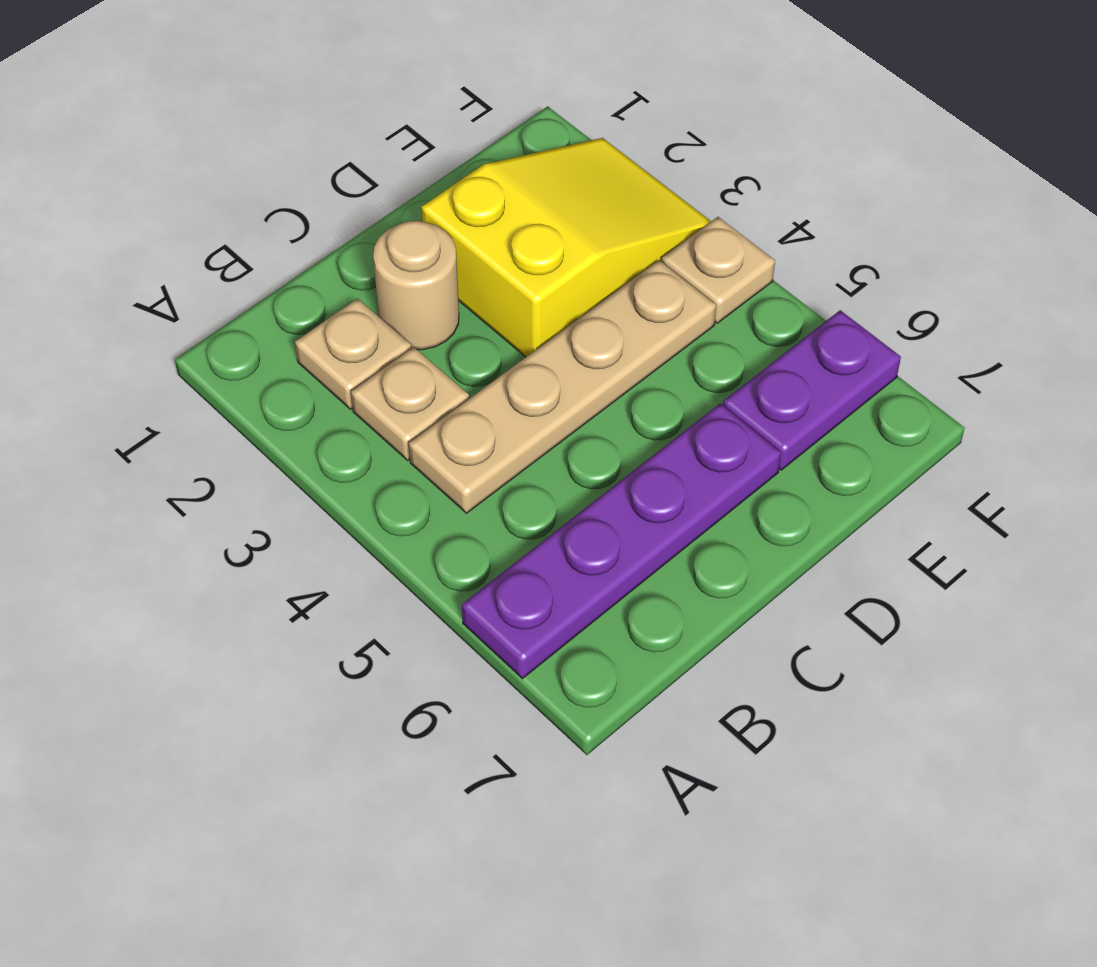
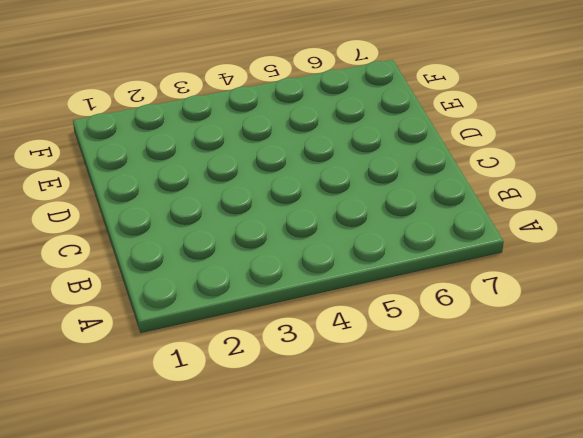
none -> purple plate A6:D6 level 1
none -> tan plate B2 level 1

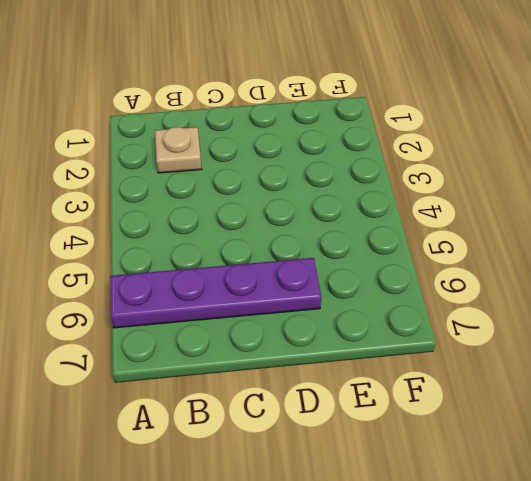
none -> tan plate B3 level 1
none -> tan plate B4:E4 level 1

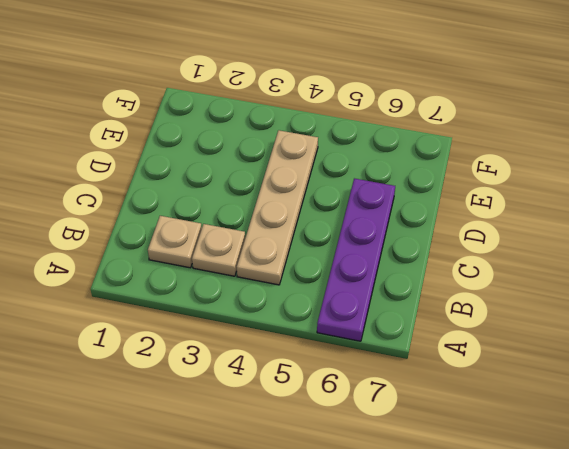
none -> tan round brick C2 level 1
none -> yellow slope D2:F3 level 1 top D

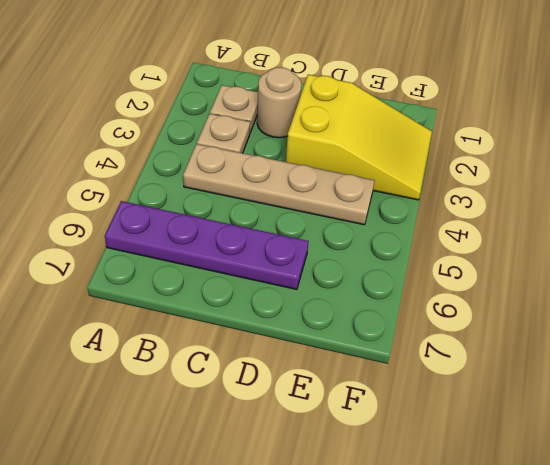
none -> purple plate E6:F6 level 1
none -> tan plate F4 level 1

